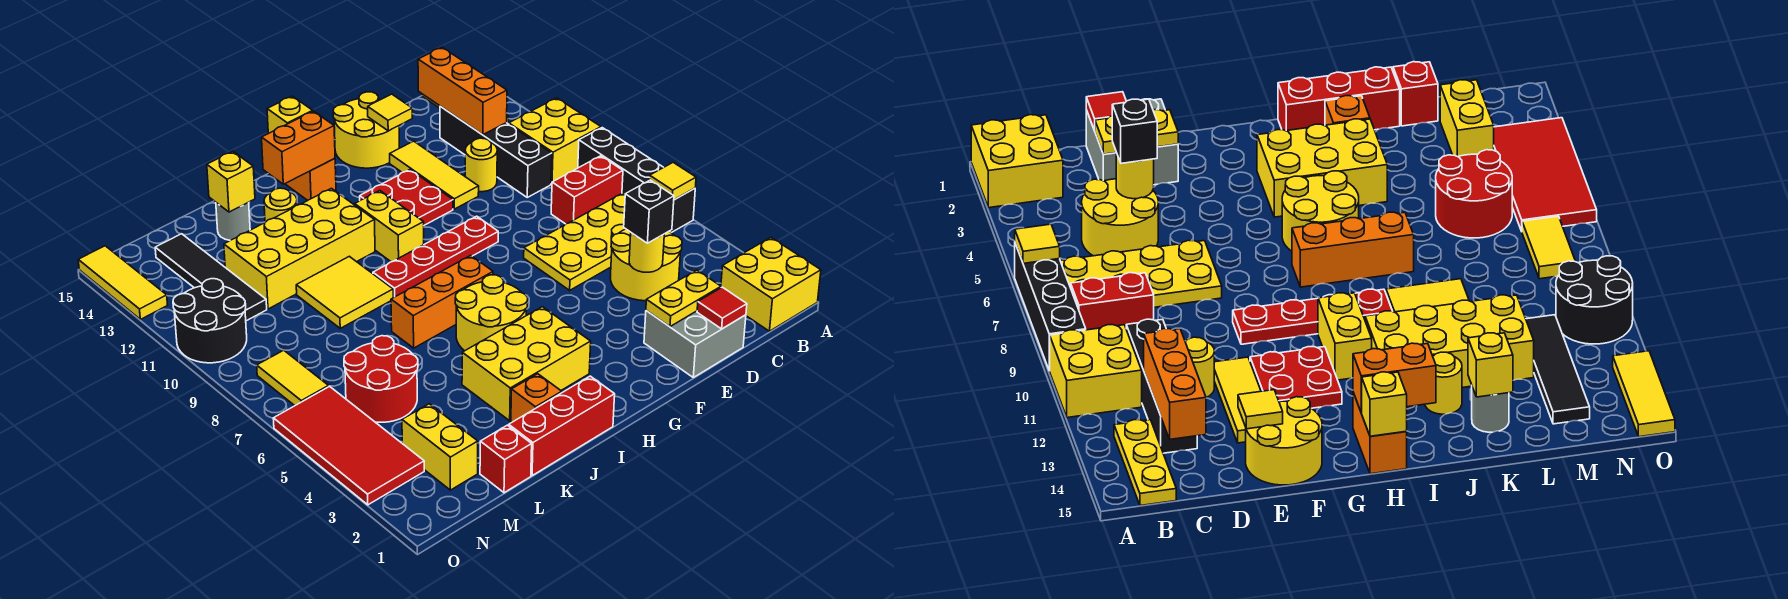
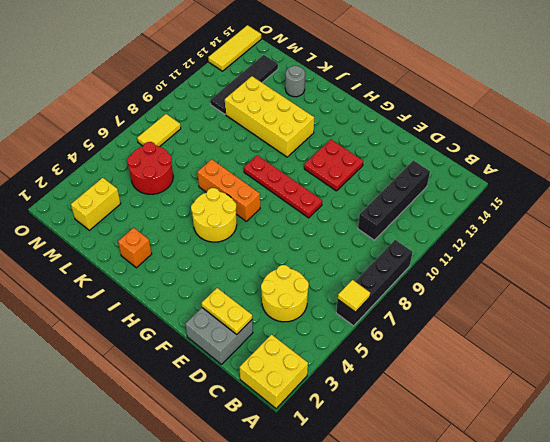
none -> yellow brick A10:B11 level 1
none -> yellow plate B6:E7 level 1
none -> red brick B8:C8 level 1
none -> yellow plate B13:B15 level 1

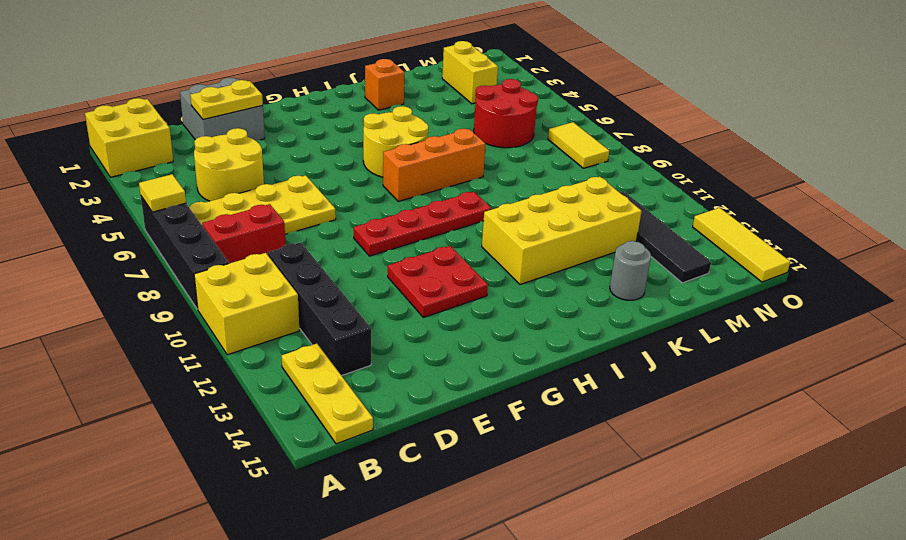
none -> yellow round brick D11 level 1
none -> yellow tile E11:E13 level 1
none -> yellow round brick E14:F15 level 1
none -> yellow brick H3:J4 level 1

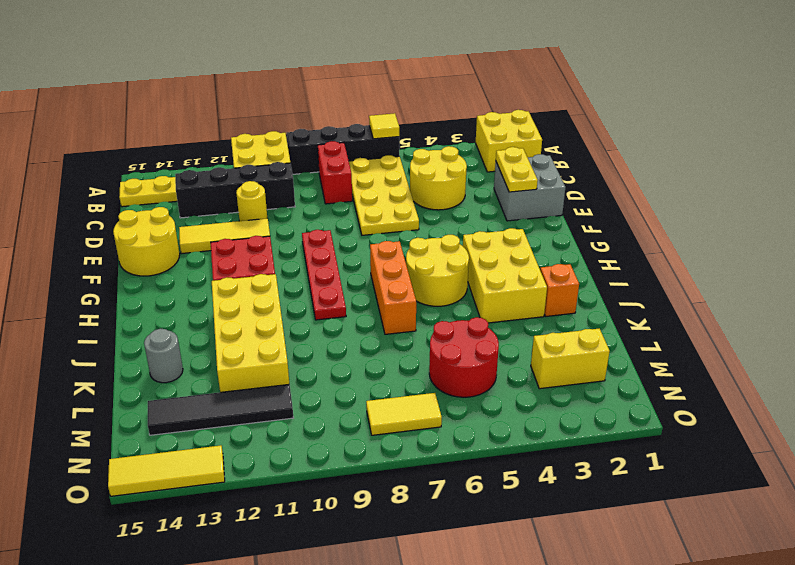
none -> yellow brick H10:H11 level 1
none -> orange brick H14:H15 level 1
none -> red brick I1:K1 level 1
none -> yellow tile J9:K10 level 1

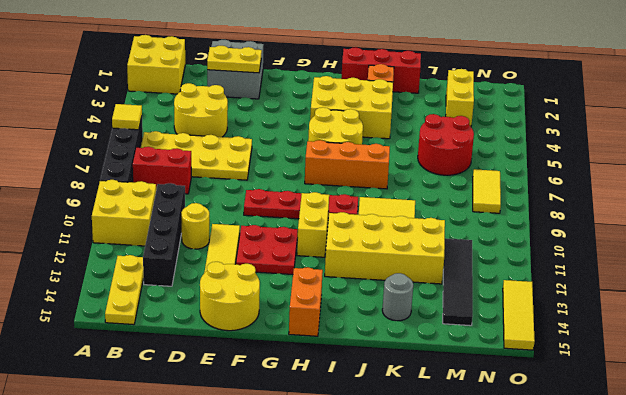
none -> yellow round brick J13 level 1
none -> red brick L1 level 1
none -> red tile N3:O6 level 1
none -> black round brick N10:O11 level 1

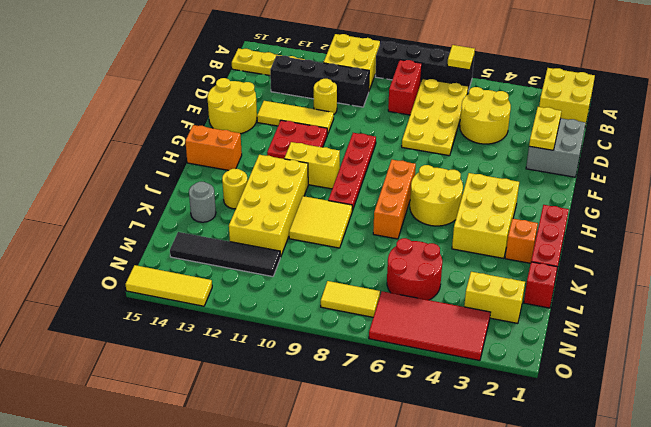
none -> black round brick N10:O11 level 1
none -> orange brick C12:C14 level 2
none -> red tile D1 level 2
none -> yellow round brick D4 level 2

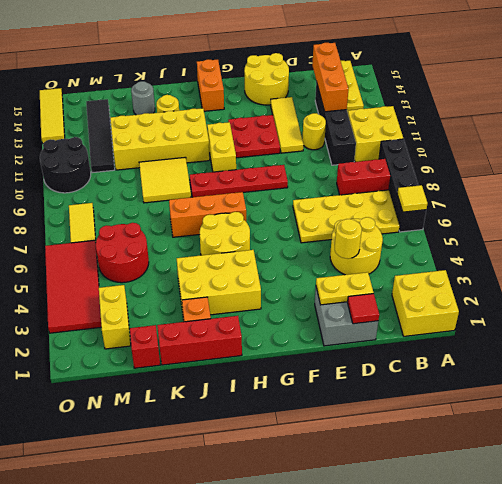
none -> yellow tile E14 level 2
none -> orange brick H14:I14 level 2
none -> yellow brick H15 level 2
none -> yellow brick K14 level 2

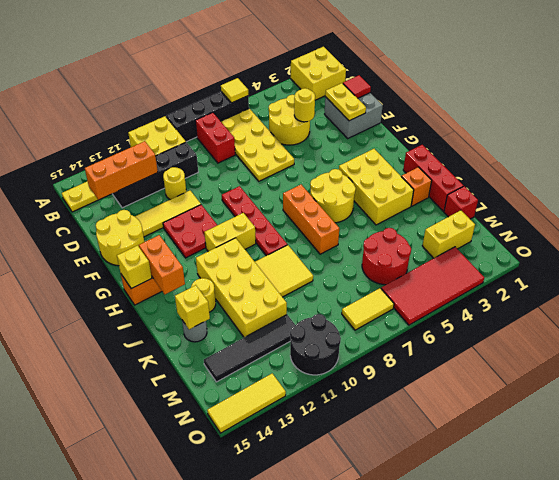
none -> yellow tile E14 level 2
none -> black brick D4 level 3

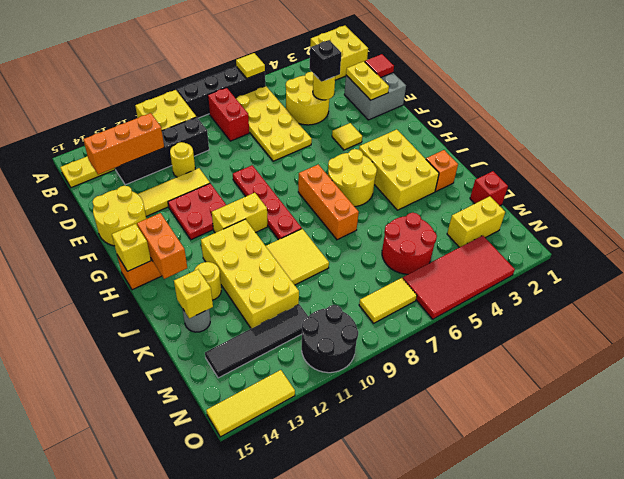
yellow tile F4 level 1 -> yellow tile E14 level 2
none -> red brick I1:K1 level 1

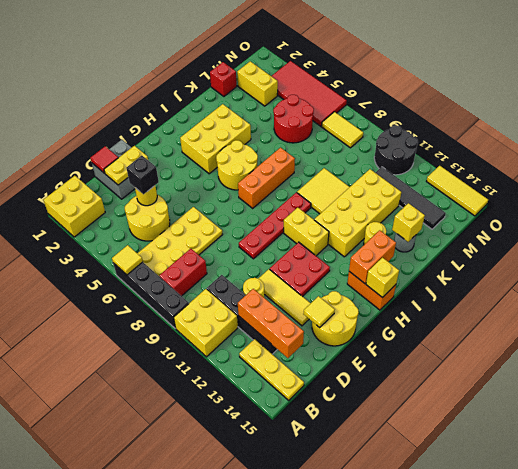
none -> red brick I1:K1 level 1
none -> orange brick J2 level 1

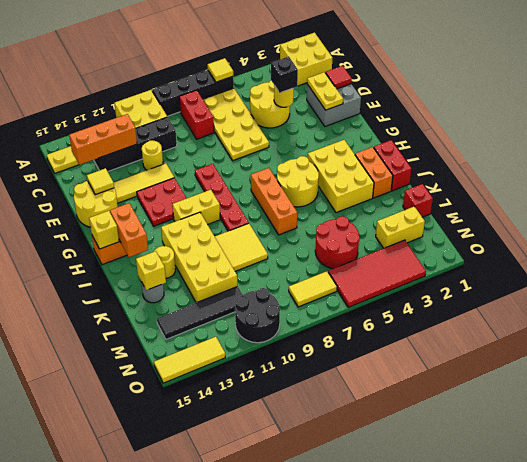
red brick I1:J1 level 1 -> red brick I1:K1 level 1
orange brick I2:J2 level 1 -> orange brick J2 level 1

